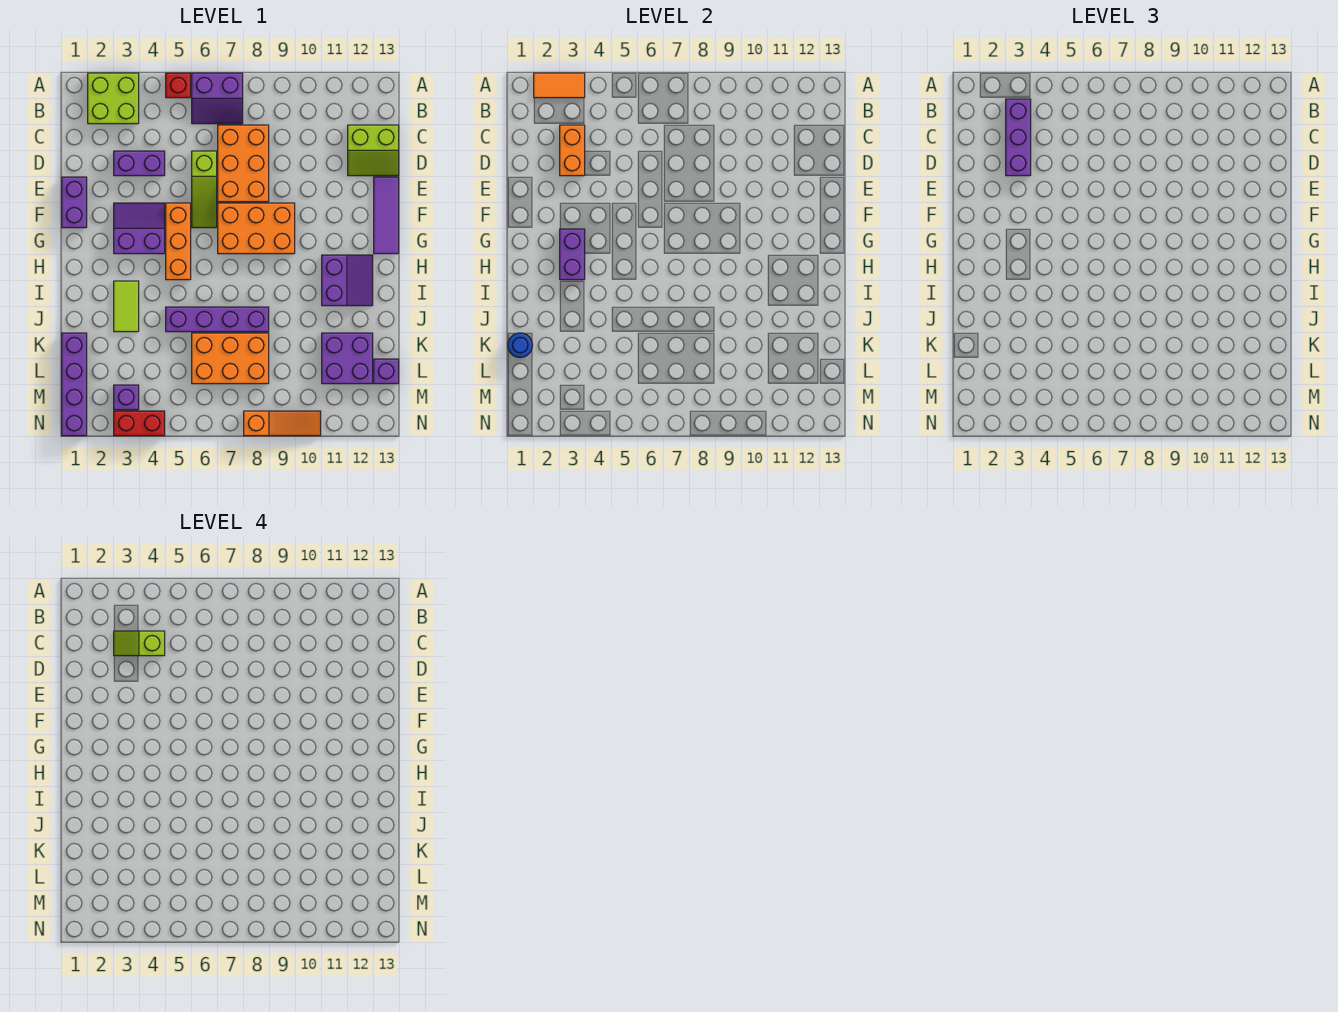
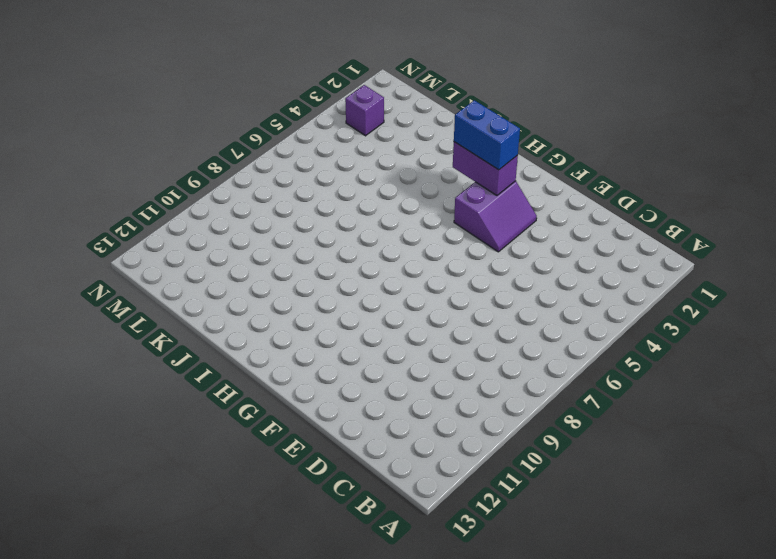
blue brick G3:H3 level 3 -> none
none -> lime brick A2:B3 level 1
none -> red brick A5 level 1
none -> purple slope A6:B7 level 1 top A

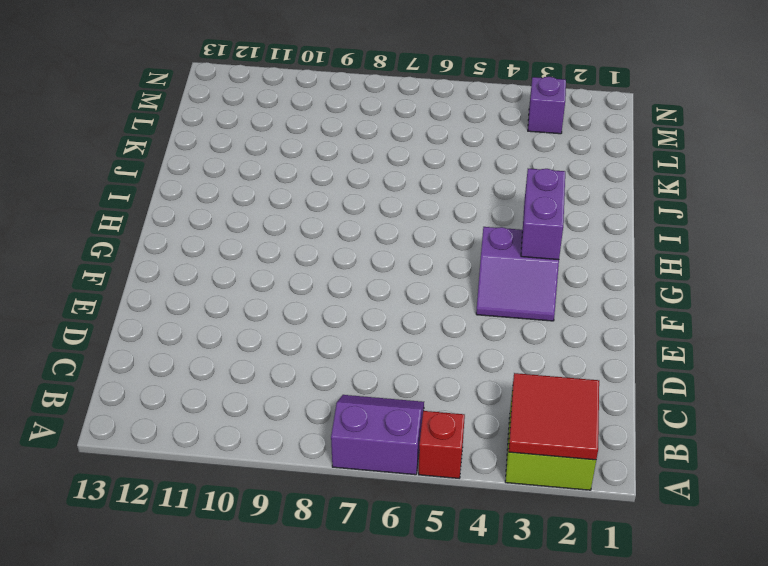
red tile A2:B3 level 2 -> orange tile A2:A3 level 2
none -> orange brick C7:E8 level 1
none -> lime slope C12:D13 level 1 top C
none -> purple brick D3:D4 level 1

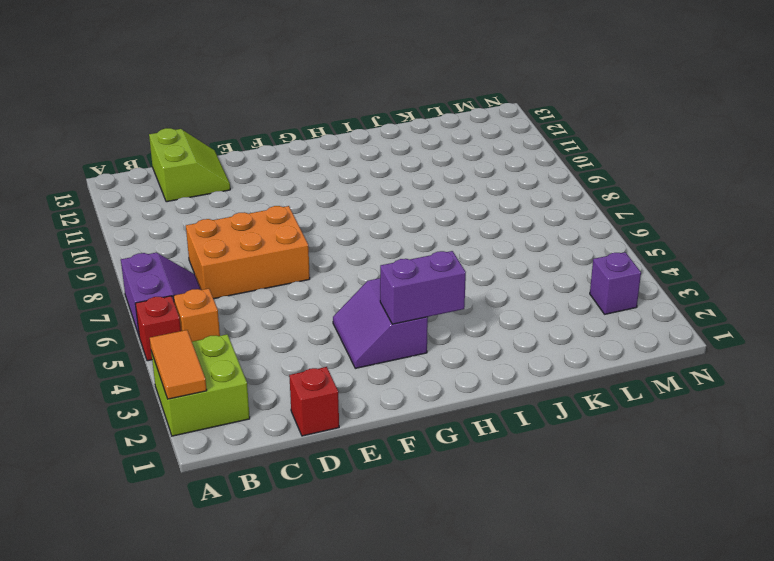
orange brick B5 level 1 -> none
red brick D1 level 1 -> none
none -> purple brick D3:D4 level 1
none -> lime slope D6:F6 level 1 top D
none -> purple brick E1:F1 level 1

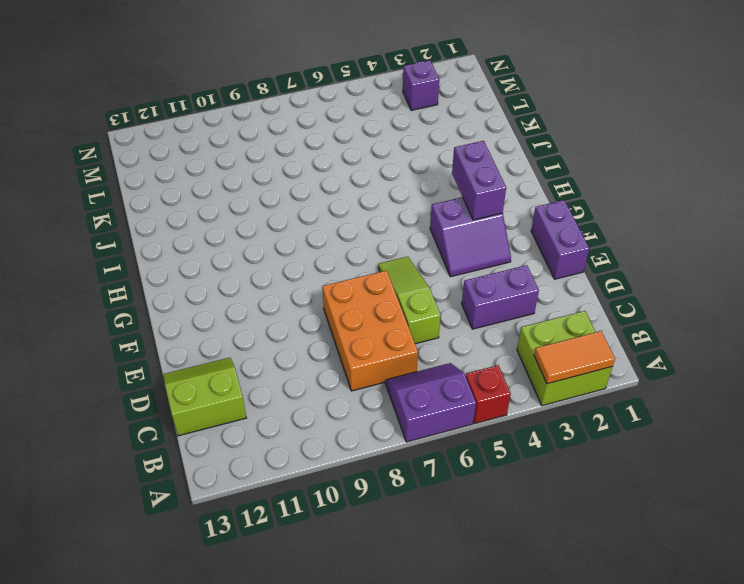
none -> purple tile E13:G13 level 1
none -> orange brick F5:H5 level 1
none -> orange brick F7:G9 level 1

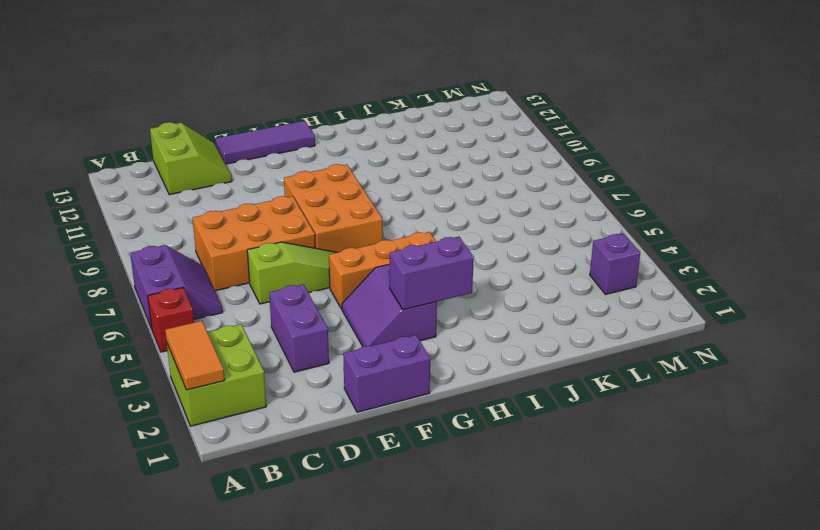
none -> purple slope H11:I12 level 1 top 11
none -> lime tile I3:J3 level 1
none -> purple brick J5:J8 level 1

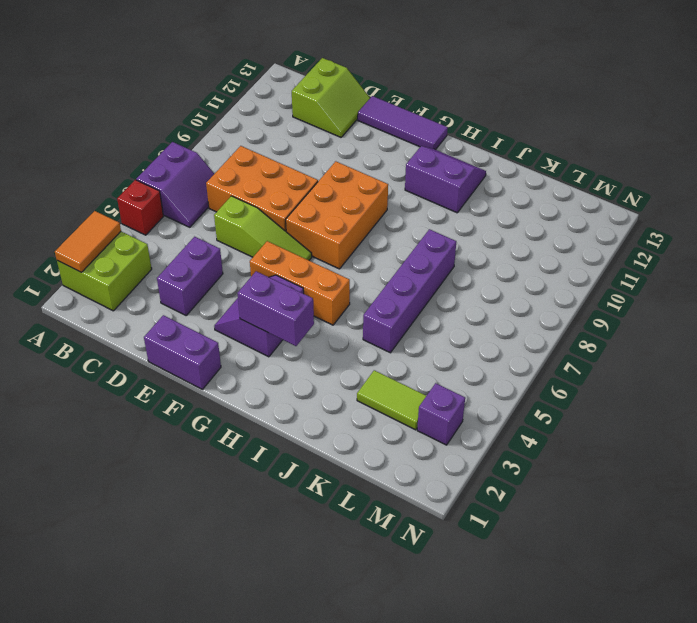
lime tile K3:L3 level 1 -> lime tile I3:J3 level 1
none -> purple brick K1:N1 level 1
none -> orange brick K6:L8 level 1
none -> purple brick K11:L12 level 1

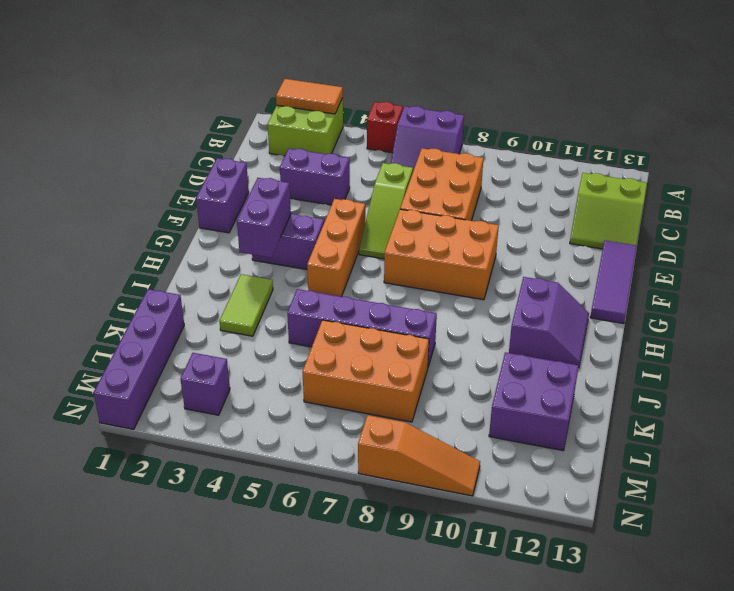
none -> purple brick L13 level 1
none -> red brick N3:N4 level 1
none -> orange brick C3:D3 level 2

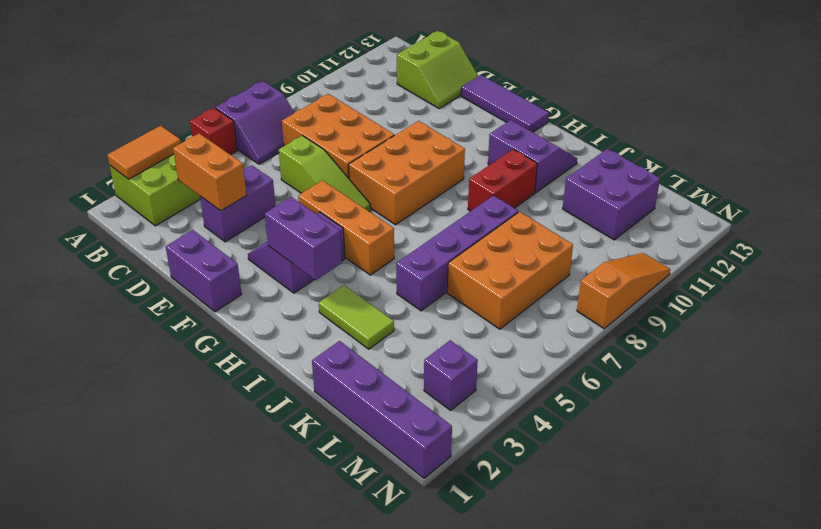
red brick I9:I10 level 1 -> red brick N3:N4 level 1
none -> purple brick L13 level 1
none -> blue round brick K1 level 2
none -> purple brick B3:D3 level 3

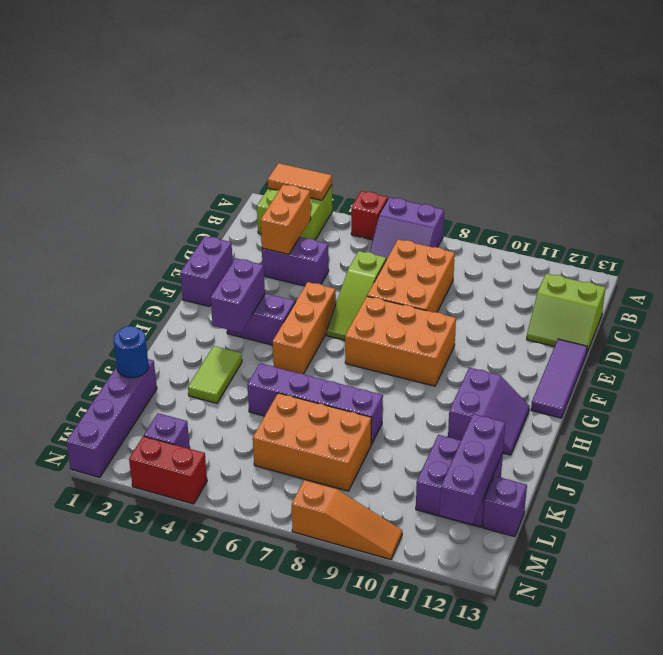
purple brick K12:M12 level 2 -> purple brick B3:D3 level 3
none -> lime slope C3:C4 level 4 top 4

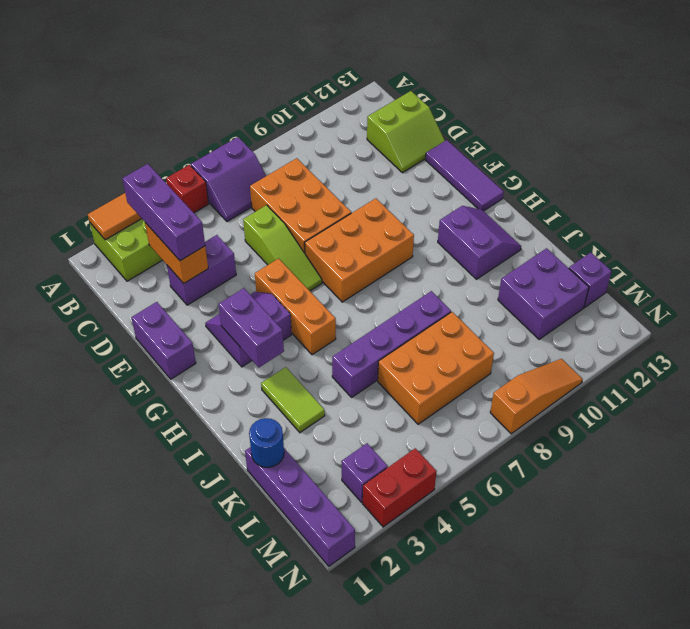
none -> lime slope C3:C4 level 4 top 4

